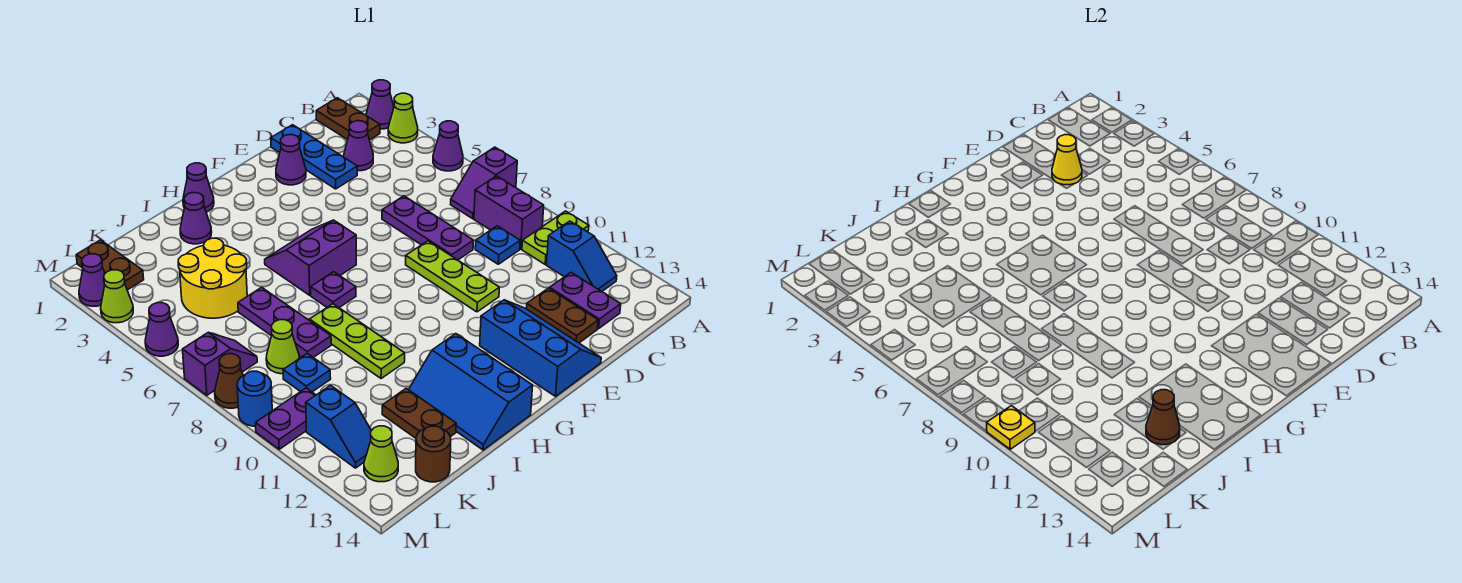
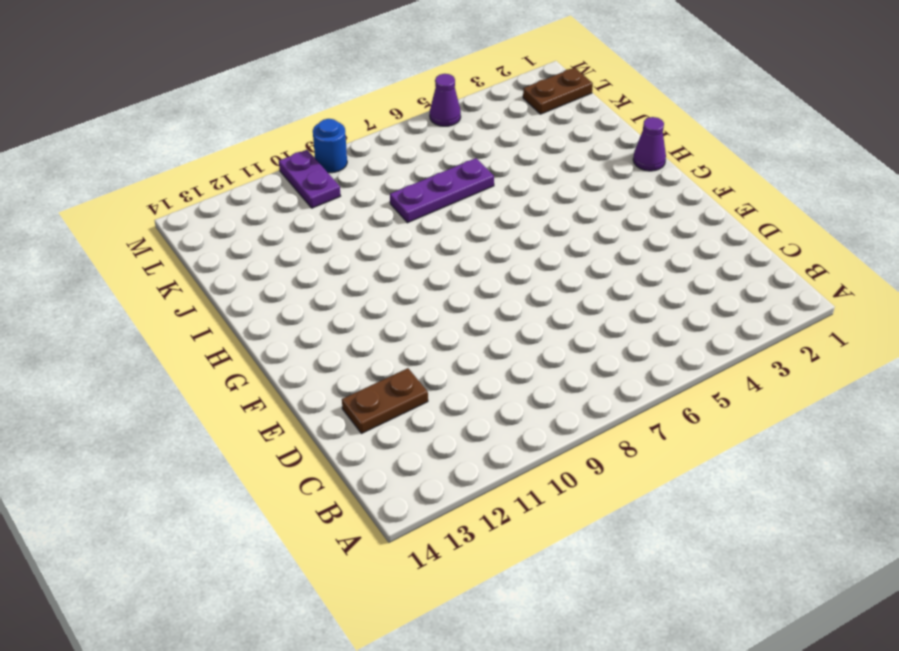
none -> purple cone A2 level 1
none -> lime cone A3 level 1
none -> purple cone A5 level 1
none -> purple slope A7:B7 level 1 top A

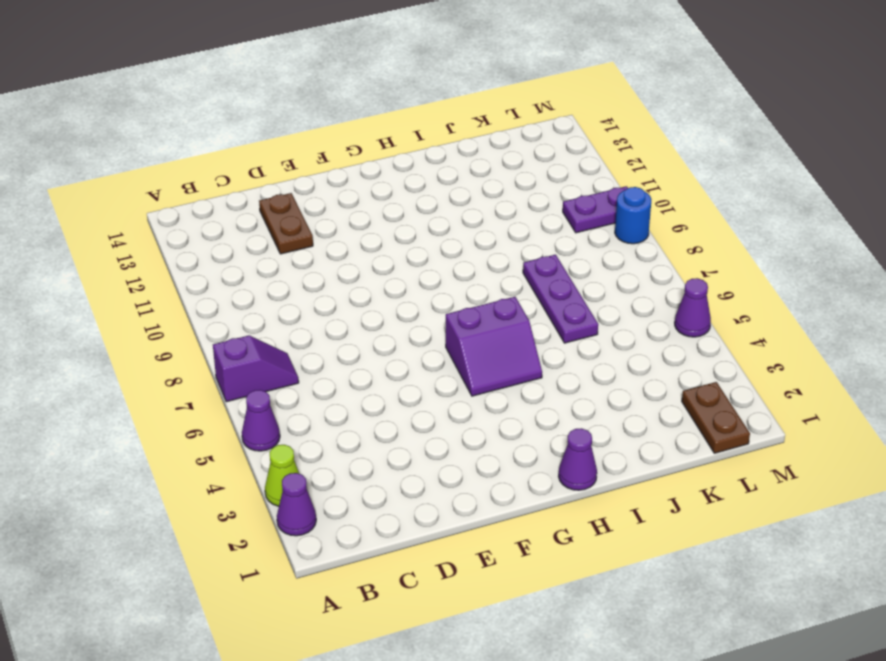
none -> lime plate A10:B10 level 1
none -> brown plate B1:B2 level 1
none -> purple brick B8:B9 level 1
none -> blue slope B11:B12 level 1 top 11

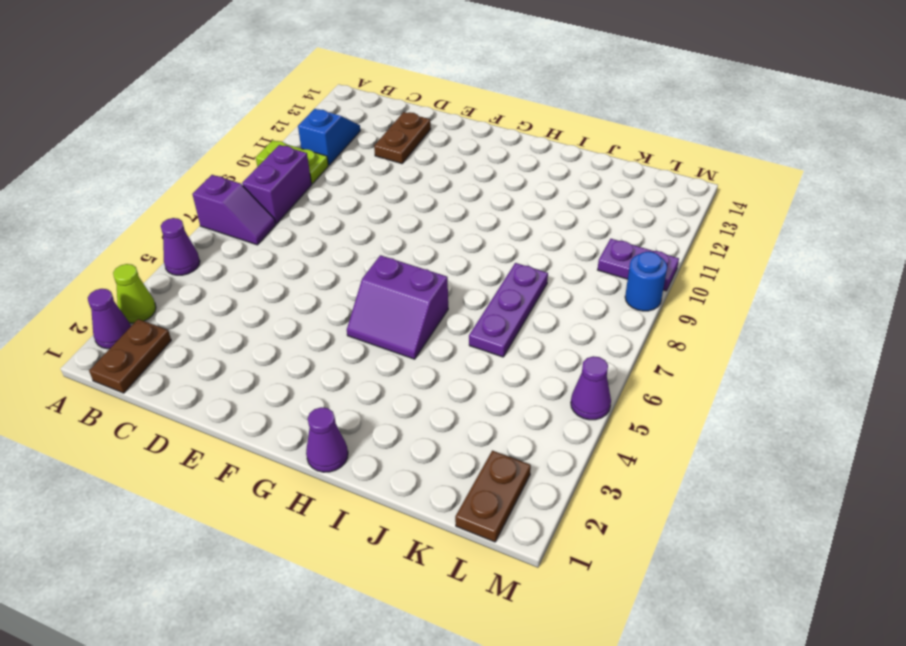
none -> purple cone C3 level 1
none -> blue plate C9 level 1
none -> purple plate C12:C13 level 1
none -> blue plate D1:D3 level 1

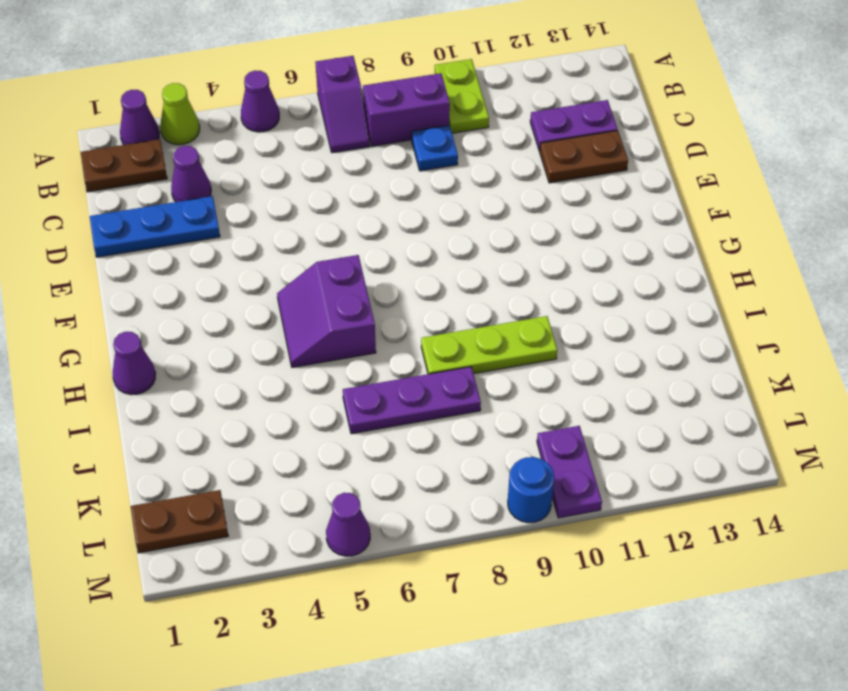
none -> blue slope B11:B12 level 1 top 11
none -> purple plate D6:D8 level 1
none -> purple cone E2 level 1
none -> lime plate E8:E10 level 1

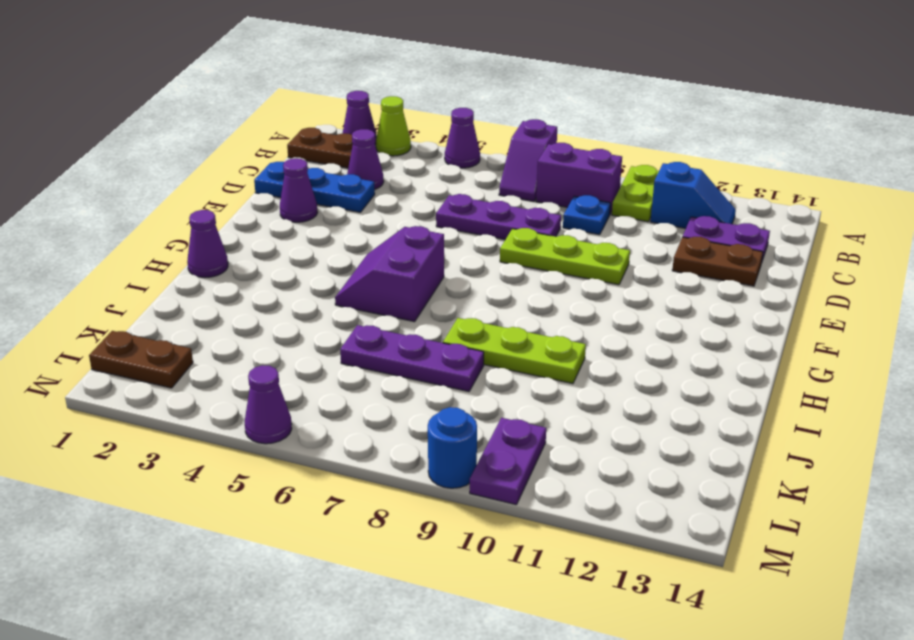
none -> blue slope E12:F14 level 1 top F
none -> purple plate H7 level 1
none -> blue slope H12:I14 level 1 top H
none -> purple cone I2 level 1

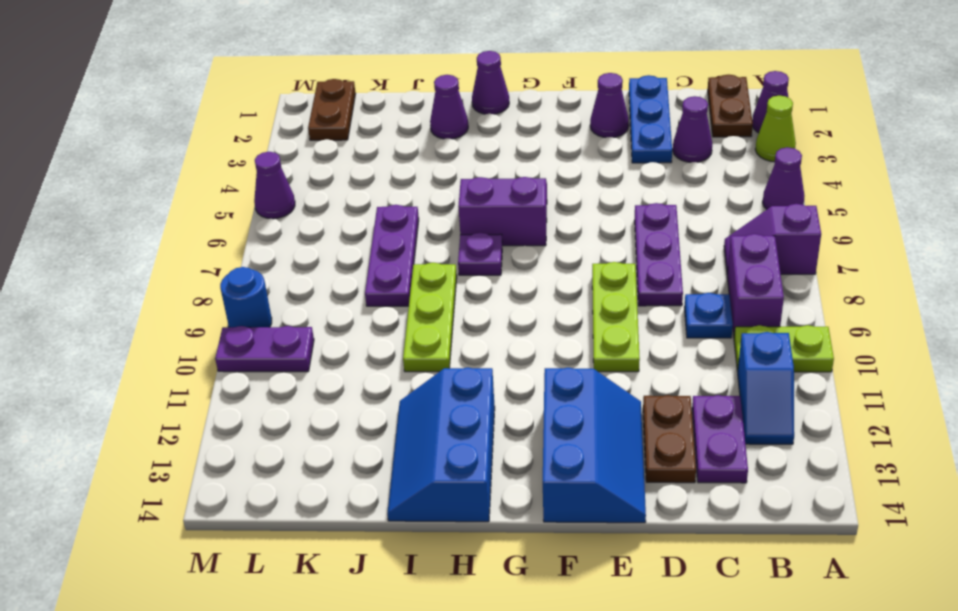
none -> yellow round brick J4:K5 level 1
none -> brown plate J12:J13 level 1
none -> lime cone K8 level 1
none -> blue plate K9 level 1

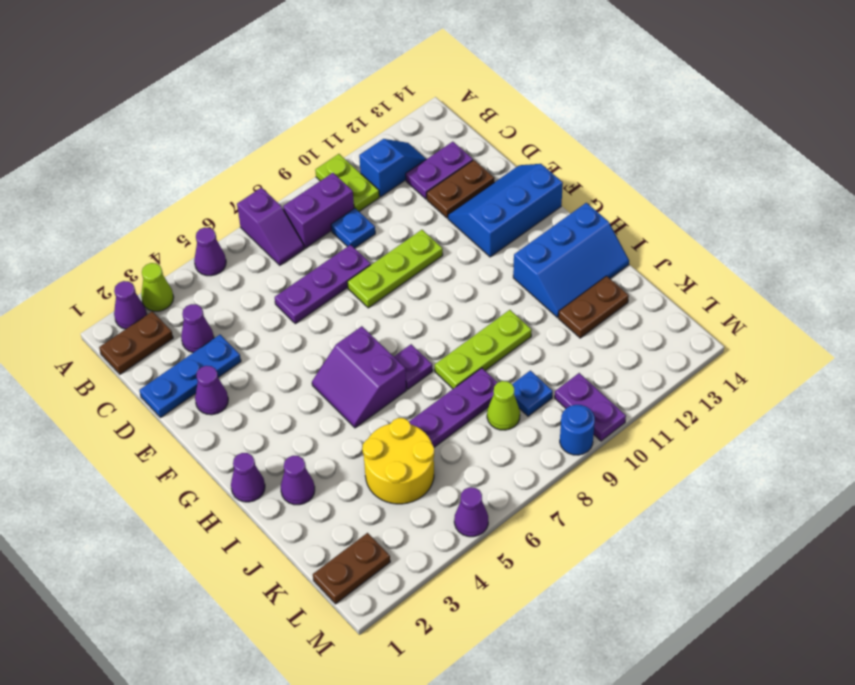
none -> brown round brick K14 level 1
none -> purple slope L7:M7 level 1 top M
none -> blue slope L11:L12 level 1 top 11
none -> lime cone L13 level 1

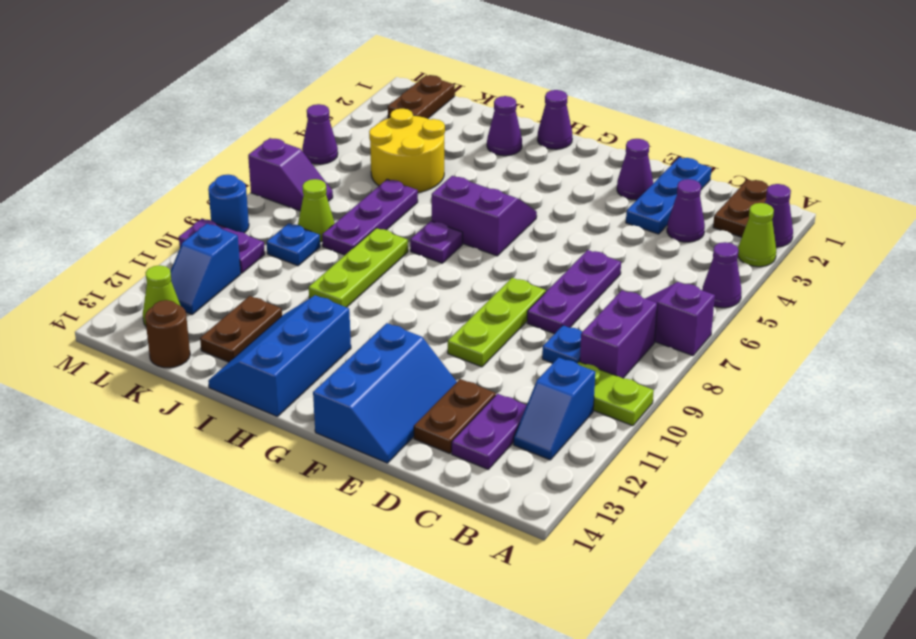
none -> purple cone M2 level 1
none -> lime cone M3 level 1
none -> brown cone M8 level 1
none -> yellow cone D3 level 2

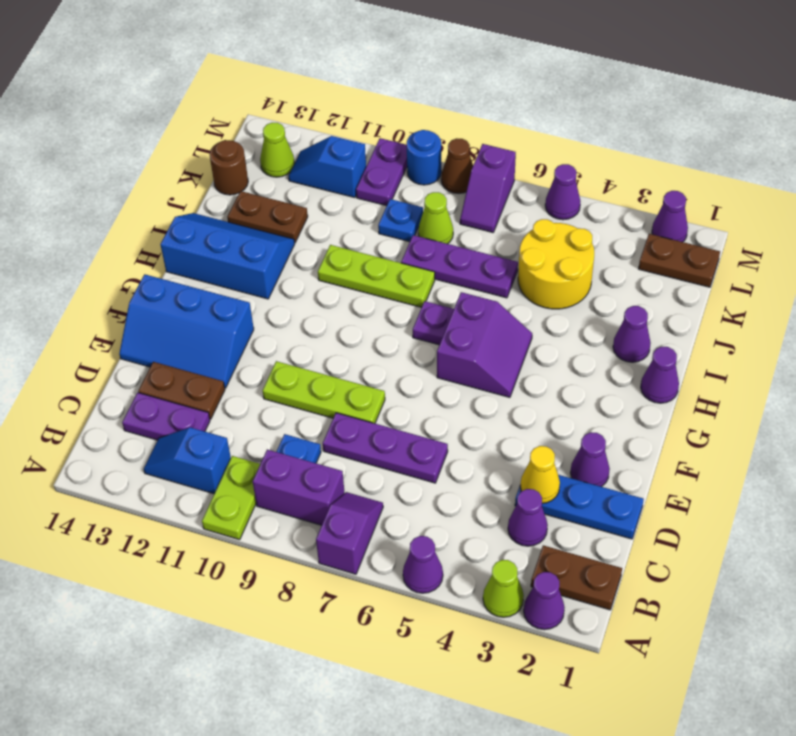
none -> lime cone M3 level 1
none -> brown cone J13 level 2
none -> yellow plate M10 level 2

